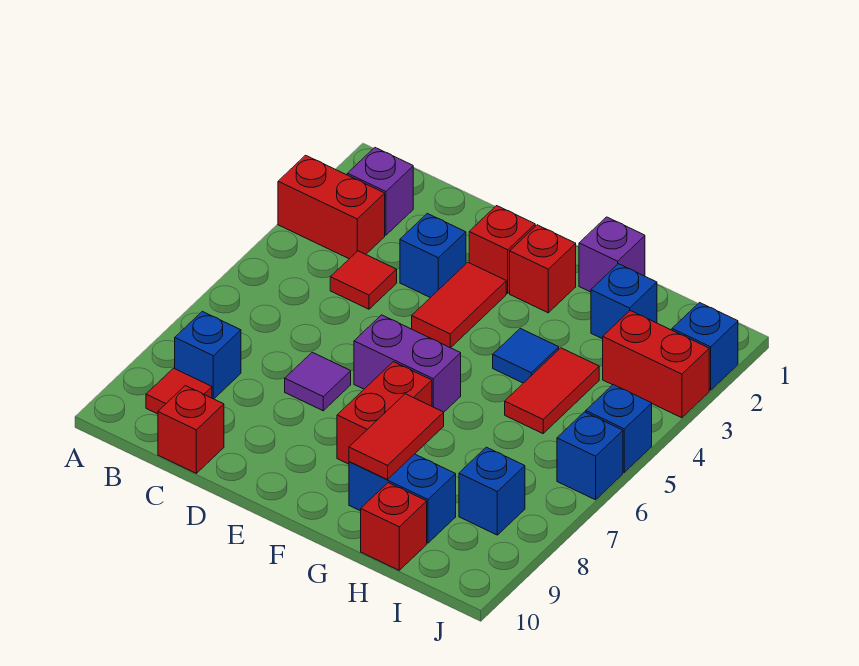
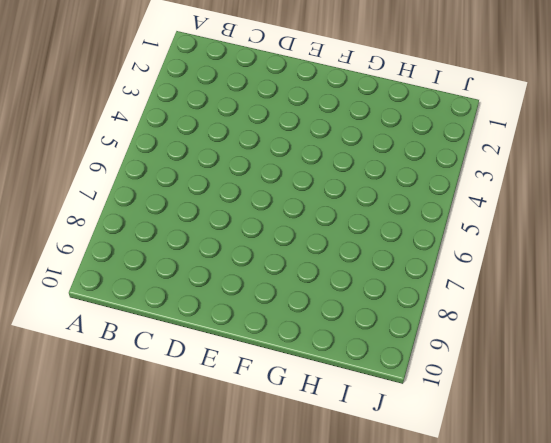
none -> red brick A3:B3 level 1
none -> purple brick B2 level 1
none -> blue brick B8 level 1

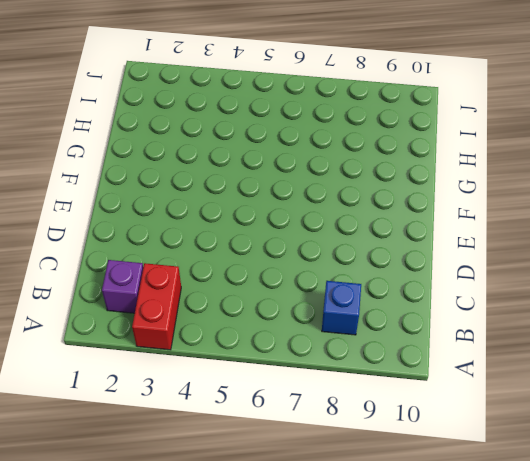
none -> red tile B9 level 1
none -> red tile C4 level 1
none -> red brick C10 level 1

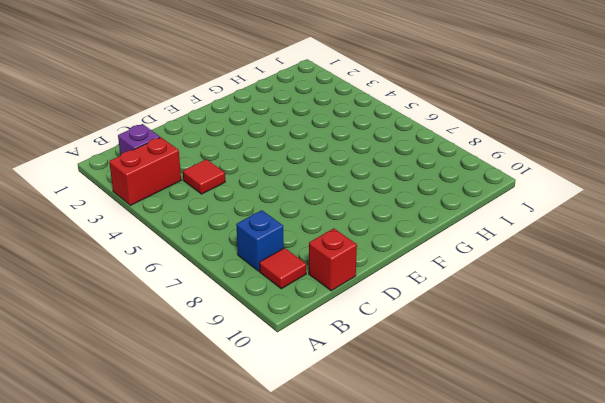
none -> blue brick D3 level 1
none -> purple tile D7 level 1
none -> red brick E2 level 1

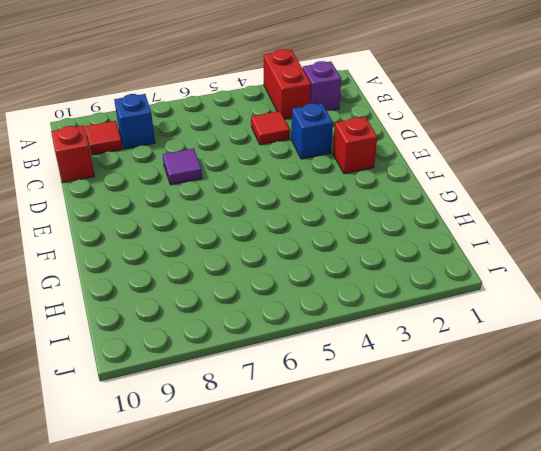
none -> red tile E3:E4 level 1
none -> purple brick E6:F6 level 1
none -> red brick F2 level 1

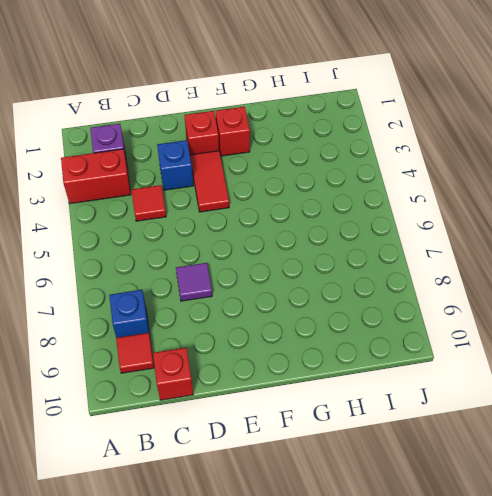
none -> purple brick E6:F6 level 1
none -> red brick F7:F8 level 1
none -> purple brick G1 level 1

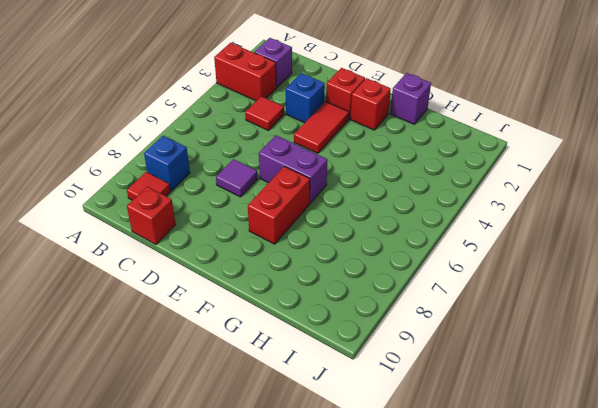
none -> blue tile G4 level 1
none -> blue brick G9:H9 level 1
none -> blue brick H2 level 1

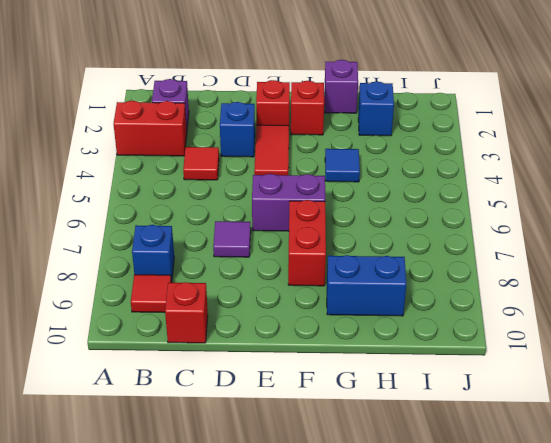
none -> red tile H4:H5 level 1
none -> red brick H10 level 1
none -> red brick I3:J3 level 1

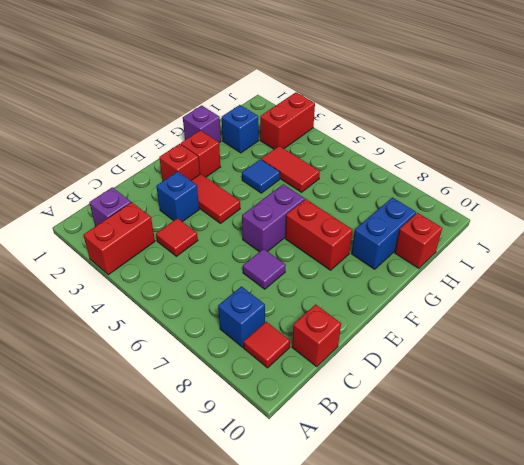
none -> blue brick I8 level 1
none -> blue brick J2 level 1
none -> blue brick J5 level 1

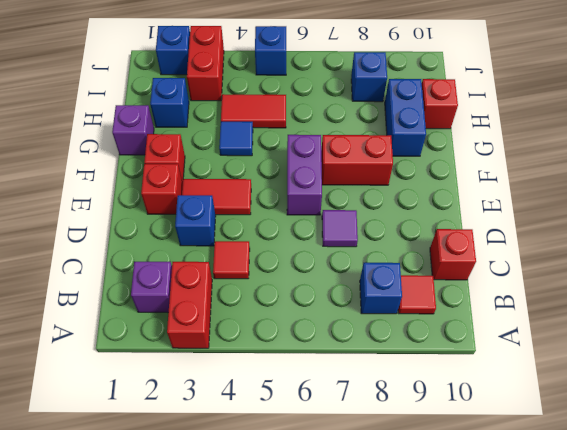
none -> blue brick J6 level 1
none -> red tile G8:G9 level 2

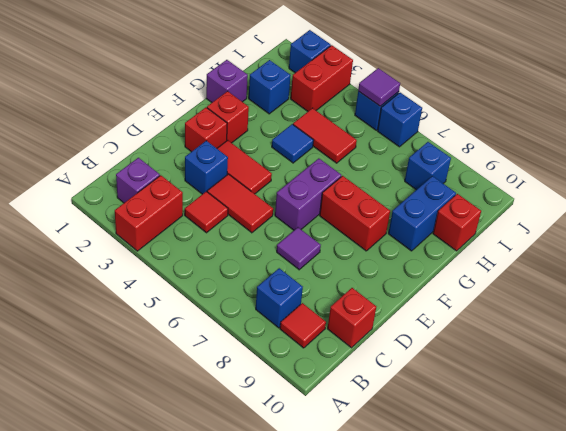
red tile D4:D5 level 1 -> red tile G8:G9 level 2
purple tile J5 level 2 -> none

